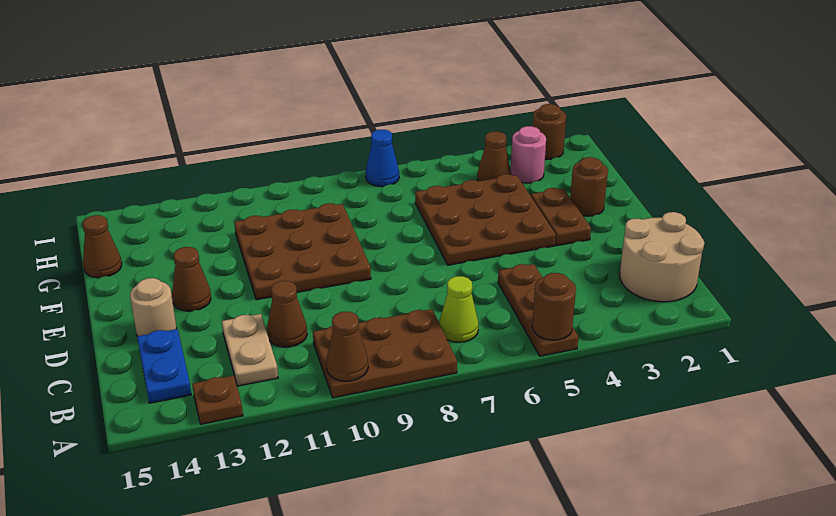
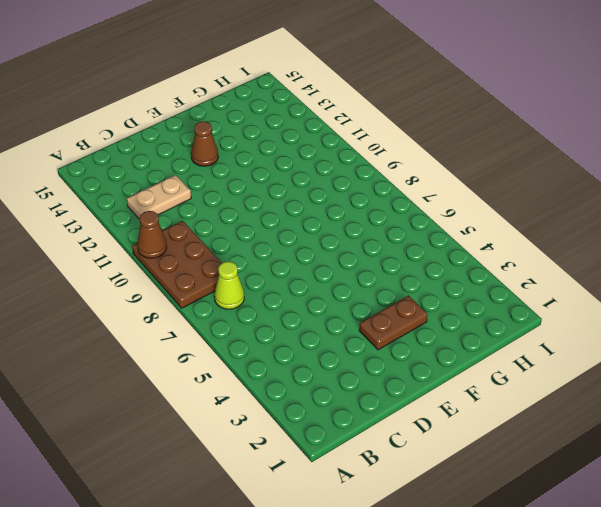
none -> brown plate A5:C5 level 1
none -> brown plate A13 level 1
none -> tan round brick B1:C2 level 1

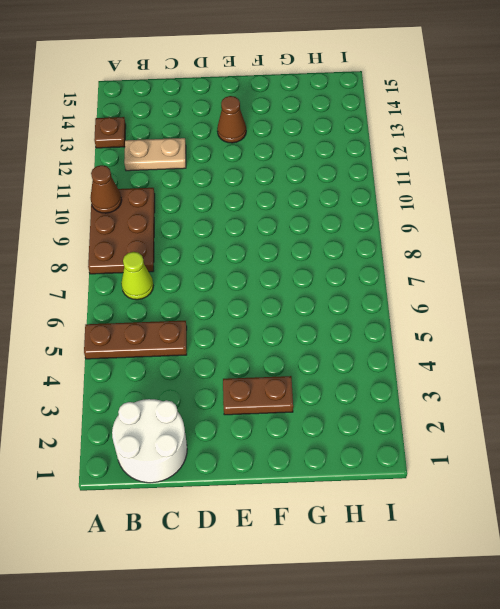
white round brick B1:C2 level 1 -> tan round brick B1:C2 level 1
none -> blue plate B14:C14 level 1
none -> brown cone C11 level 1
none -> tan round brick D14 level 1

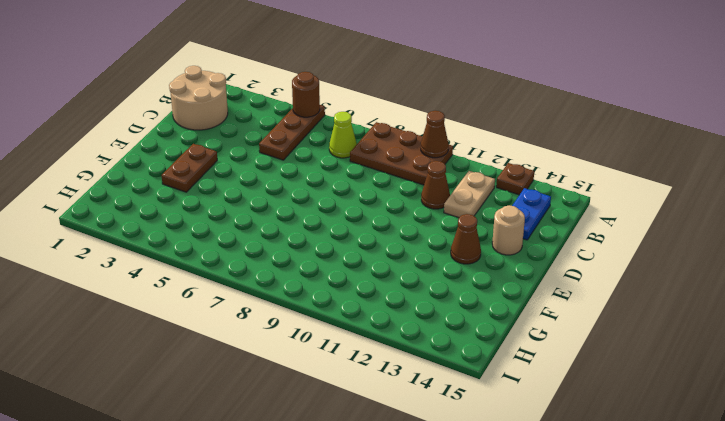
none -> brown plate E4:G6 level 1
none -> brown plate E9:G11 level 1
none -> brown round brick F2 level 1

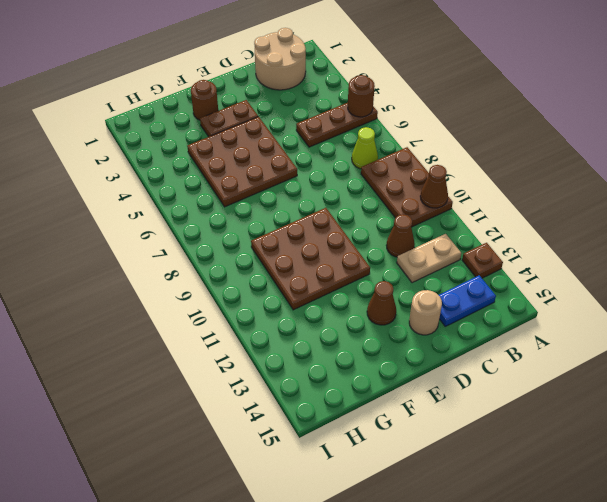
none -> brown cone G15 level 1
none -> pink round brick H3 level 1
none -> brown cone H4 level 1

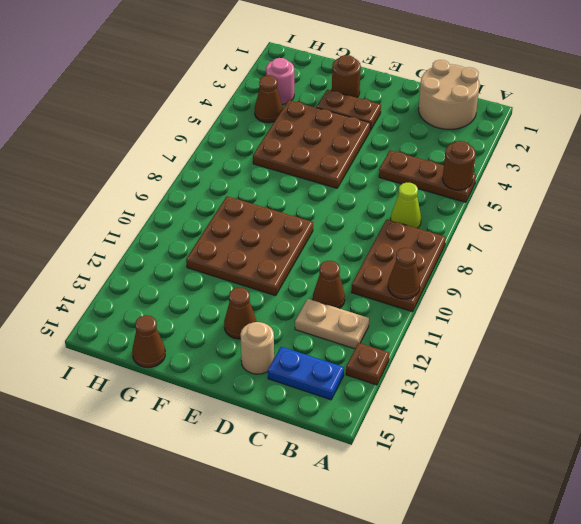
none -> brown round brick I2 level 1
none -> blue cone I7 level 1

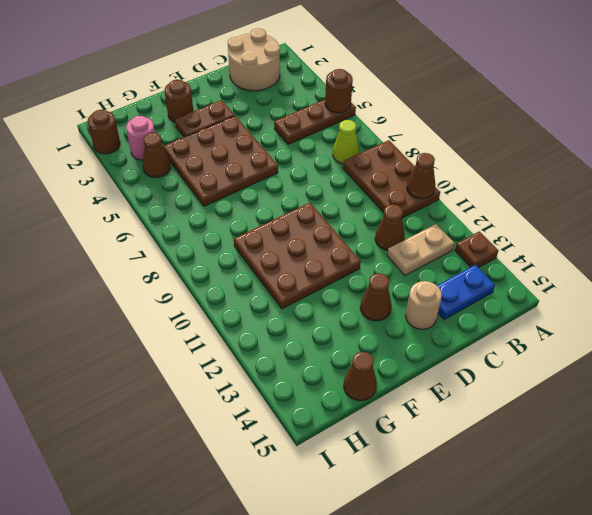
none -> blue cone I7 level 1

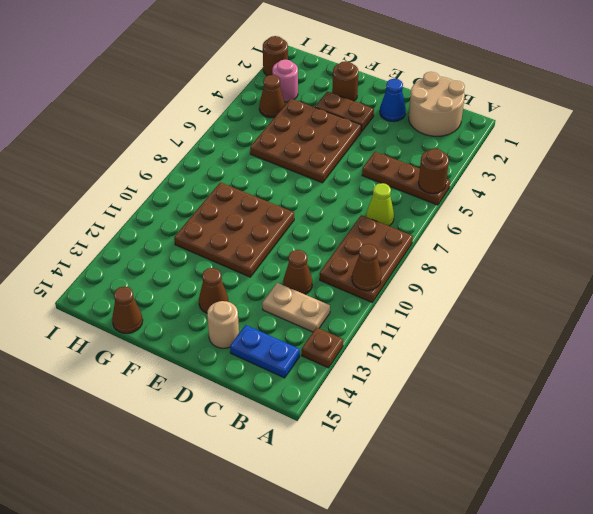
blue cone D2 level 1 -> blue cone I7 level 1

